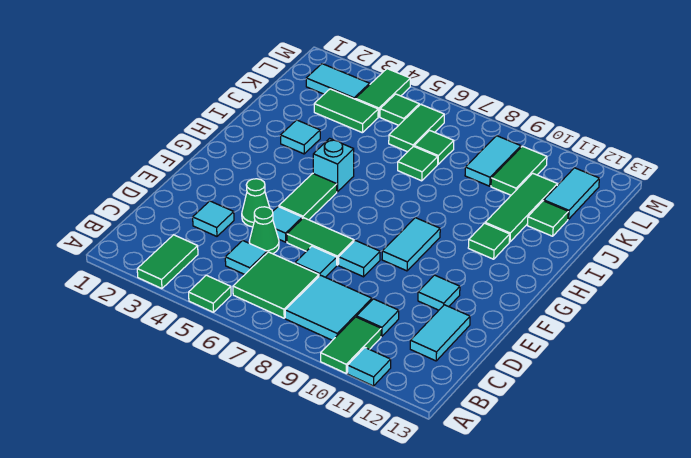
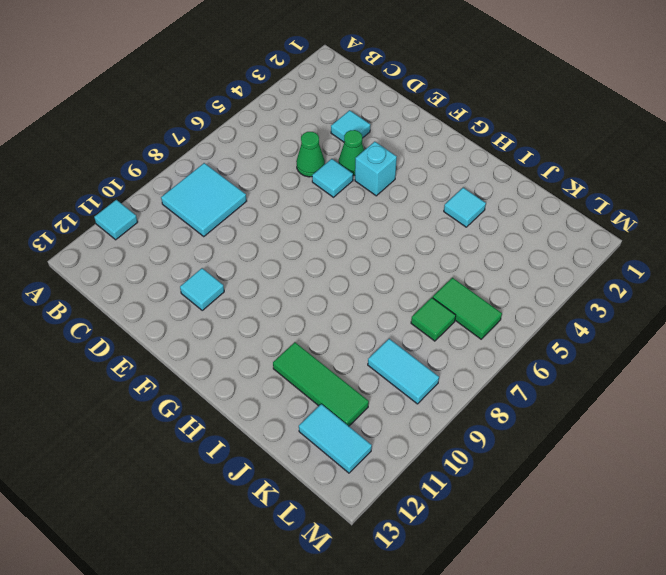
cyan brick F4 level 1 -> cyan brick H5 level 1
none -> green tile A3:B3 level 1
none -> green tile A5 level 1
none -> green tile A10:B10 level 1
none -> green tile B6:C7 level 1

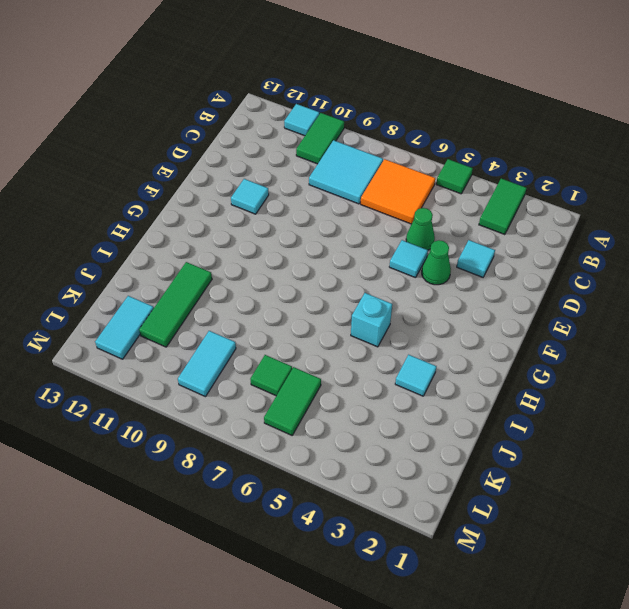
orange tile B6:C7 level 1 -> green tile B6:C7 level 1
none -> cyan tile C5 level 1
none -> cyan tile C10 level 1
none -> cyan tile C12:D12 level 1
none -> cyan tile D7 level 1

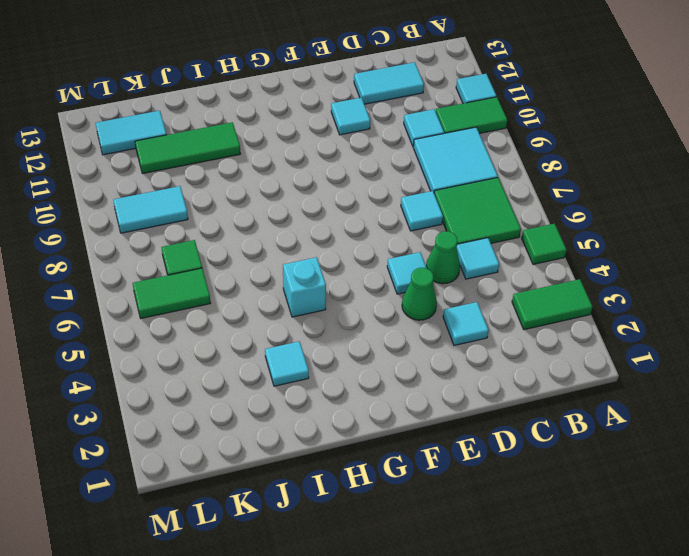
none -> green tile E6:E7 level 1
none -> cyan tile E8 level 1
none -> green tile F5:G5 level 1
none -> cyan tile F9:G9 level 1

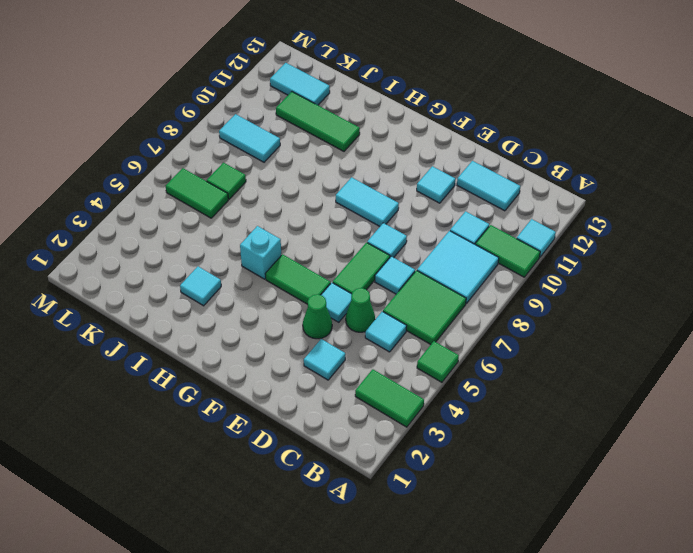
none -> green tile H11 level 1
none -> green tile J7 level 1
none -> green tile J12 level 1
none -> green tile K3:K4 level 1

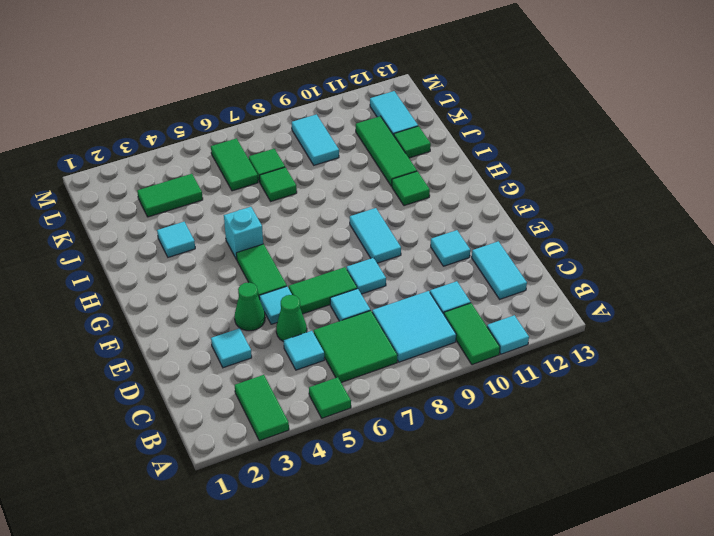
none -> green tile K10:L10 level 1
none -> cyan tile L2:L3 level 1
none -> green tile L4:M4 level 1
none -> green tile L5 level 1

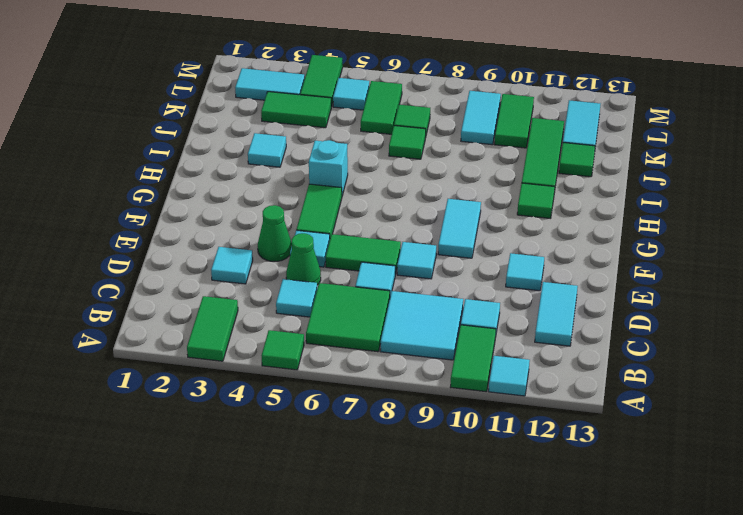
cyan tile L5 level 1 -> green tile L5 level 1

